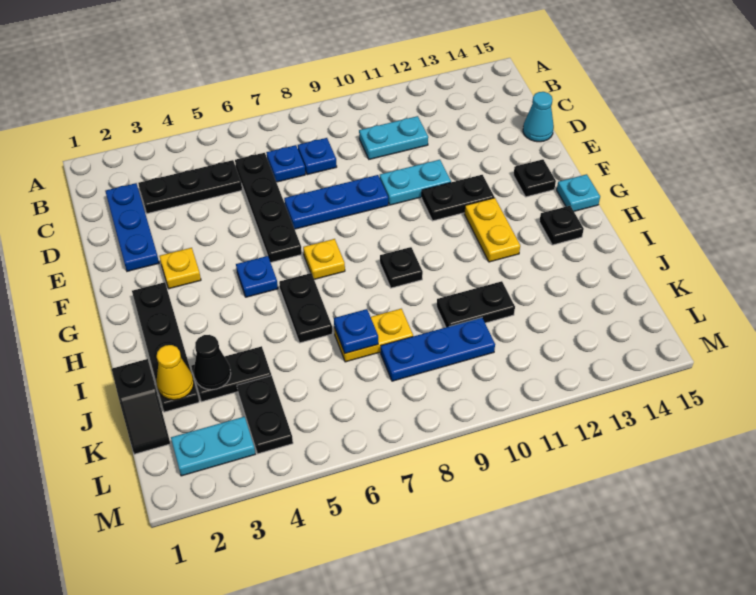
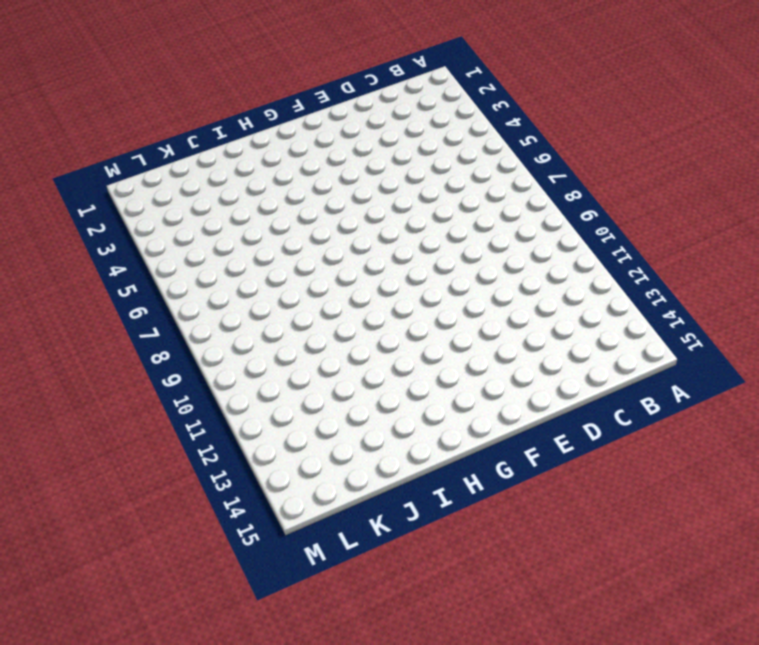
none -> blue plate C2:E2 level 1
none -> black plate C3:C5 level 1
none -> black plate C6:F6 level 1
none -> blue plate C7 level 1

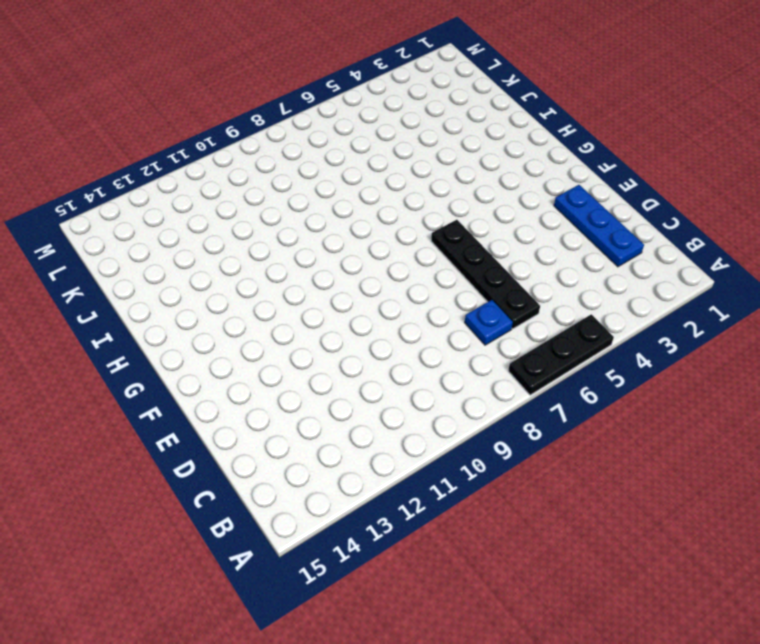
black plate A5:A7 level 1 -> black plate C3:C5 level 1
none -> blue plate C8 level 1
none -> cyan plate C10:C11 level 1
none -> cyan cone D15 level 1
none -> blue plate E7:E9 level 1

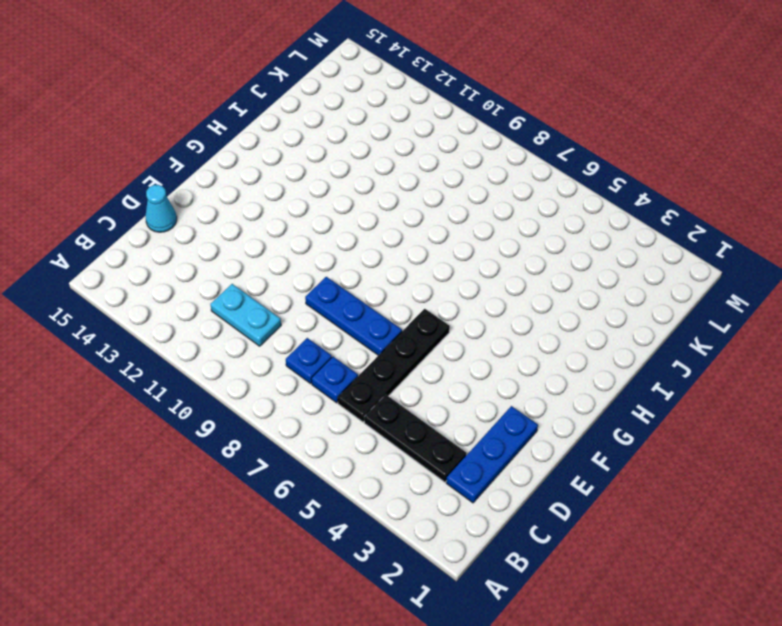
none -> cyan plate E10:E11 level 1
none -> yellow plate F3 level 1
none -> black plate F11:F12 level 1
none -> black plate F14 level 1

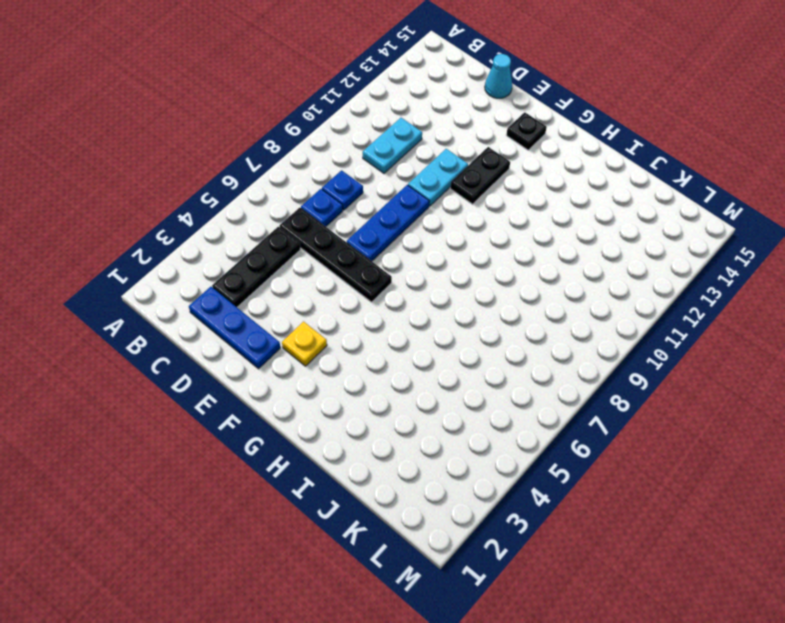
none -> black plate G2:J2 level 1
none -> blue plate G5 level 1
none -> yellow plate G7 level 1
none -> yellow plate G12:H12 level 1

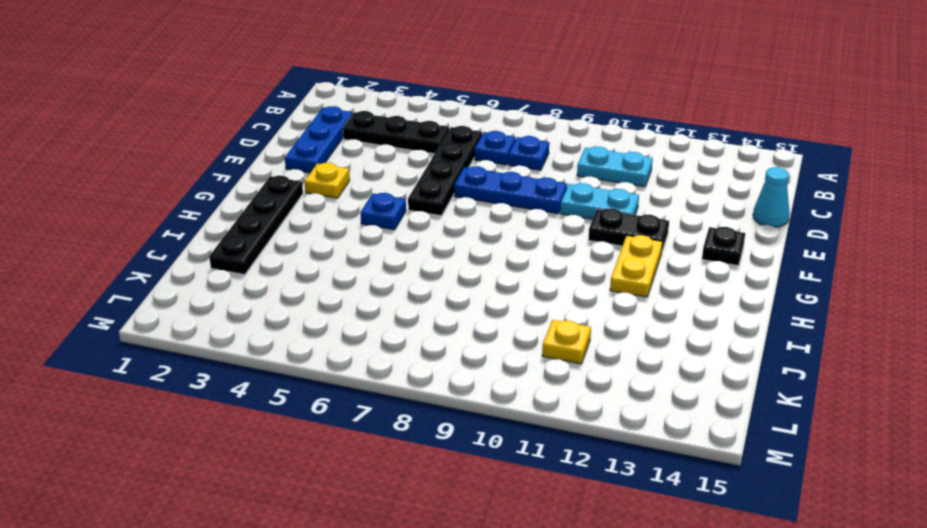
yellow plate K11 level 1 -> yellow plate G7 level 1
none -> cyan plate G15 level 1
none -> black plate H6:I6 level 1
none -> black plate H9 level 1
none -> black plate H14 level 1

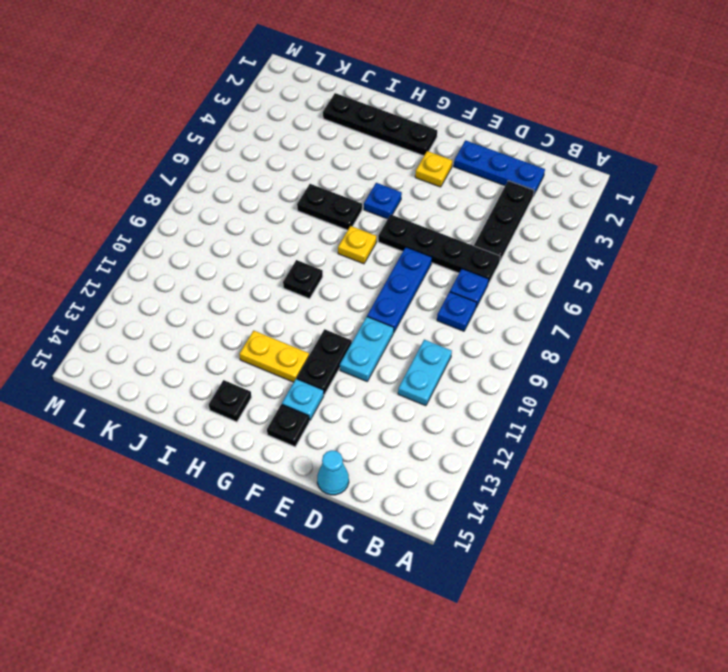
cyan plate F13 level 1 -> cyan plate G15 level 1
none -> black slope J1:K1 level 1 top J
none -> black plate J3:J4 level 1
none -> yellow plate J7:J8 level 1
none -> black plate J10:J11 level 1

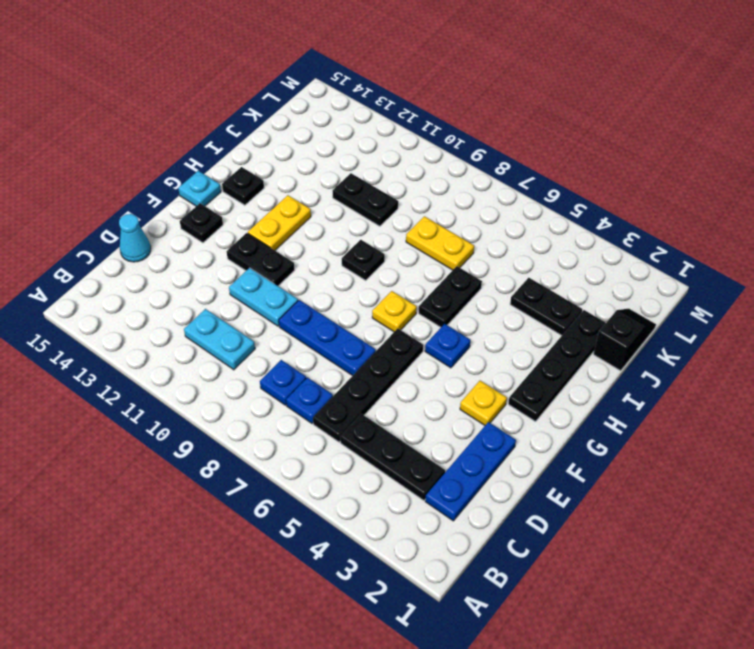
none -> black plate K4:L4 level 1
none -> blue plate K8:K10 level 1
none -> cyan plate L2:L3 level 1
none -> yellow cone J2 level 2

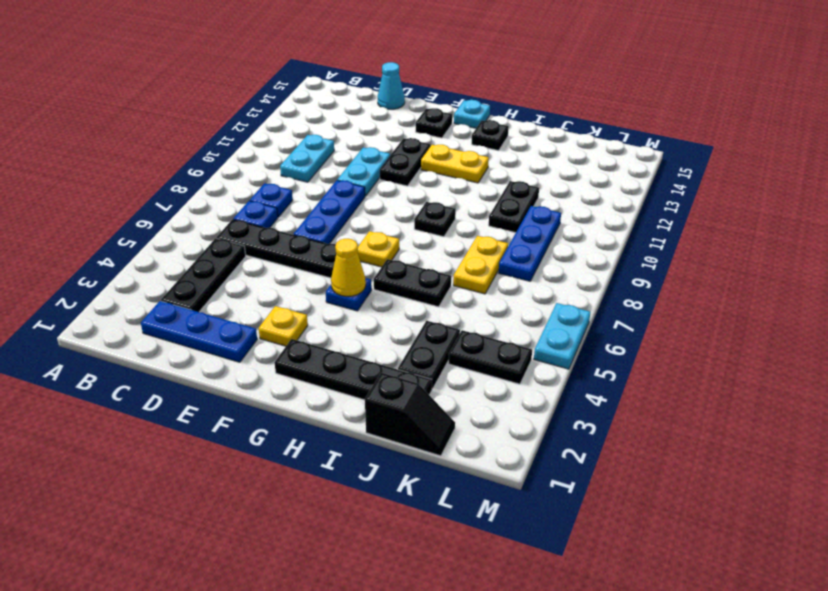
yellow cone G5 level 2 -> yellow cone J2 level 2
cyan plate M5:M6 level 1 -> cyan plate L2:L3 level 1
none -> black cone J3 level 2
none -> blue plate J7 level 2

